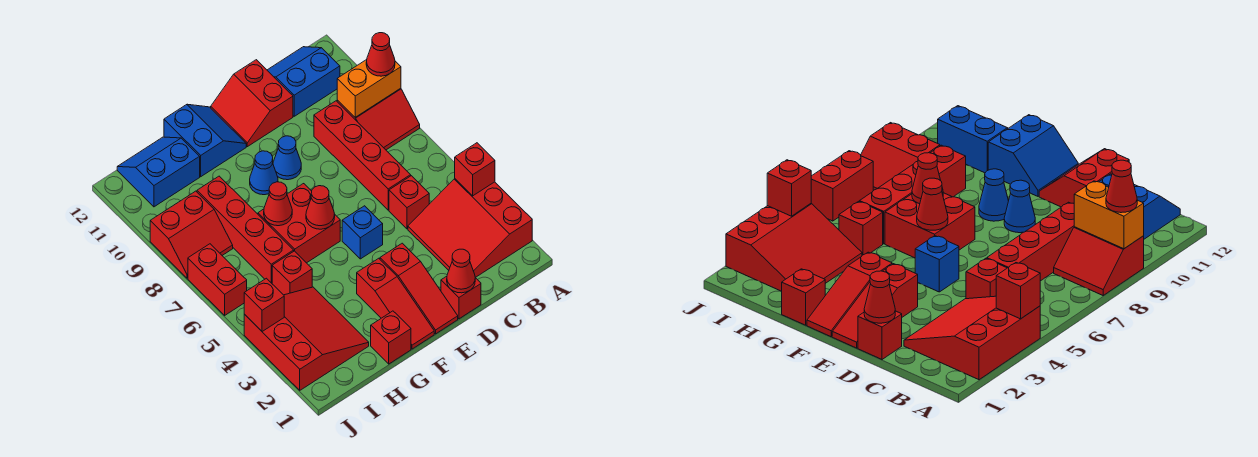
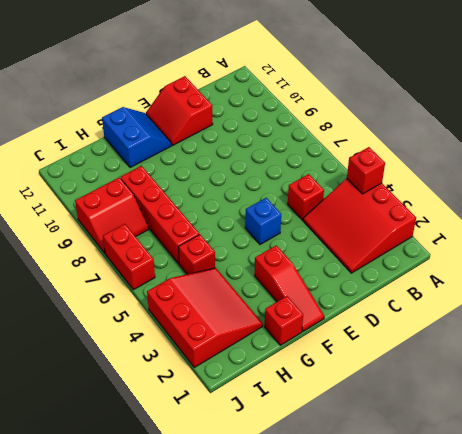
none -> red slope A8:B9 level 1 top 9
none -> blue slope B11:C12 level 1 top 11
none -> red brick C6:C9 level 1

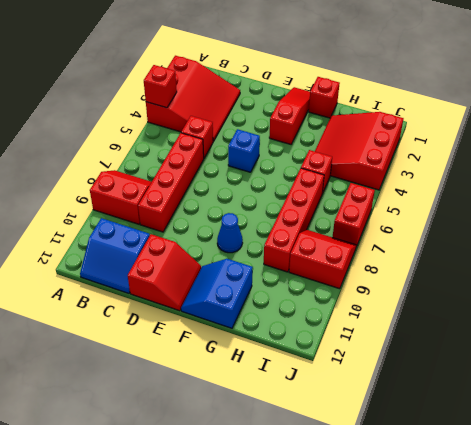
none -> red brick D1 level 1
none -> red slope E1:E3 level 1 top 3
none -> blue cone E9 level 1

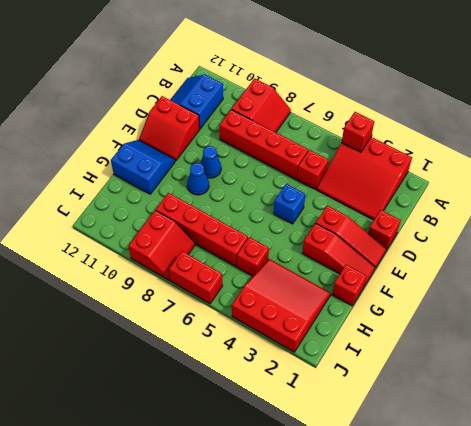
none -> red brick F6:G7 level 1
none -> blue slope H11:I12 level 1 top 11
none -> orange brick A9:B9 level 2

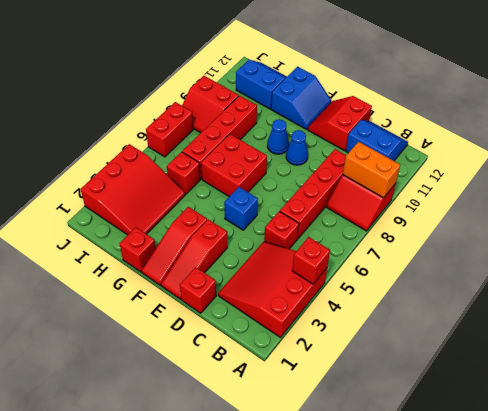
none -> red cone D1 level 2
none -> red cone F6 level 2
none -> red cone G7 level 2

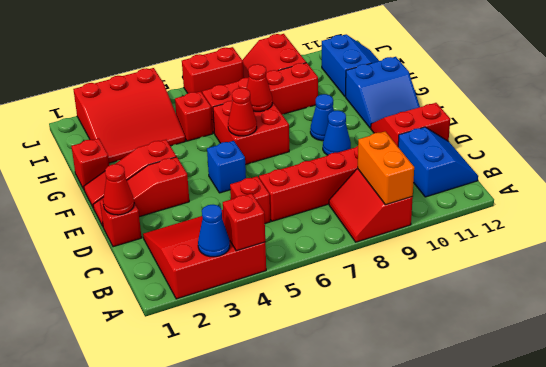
blue cone A3 level 2 -> none
none -> red brick J4 level 2
none -> red cone A9 level 3

